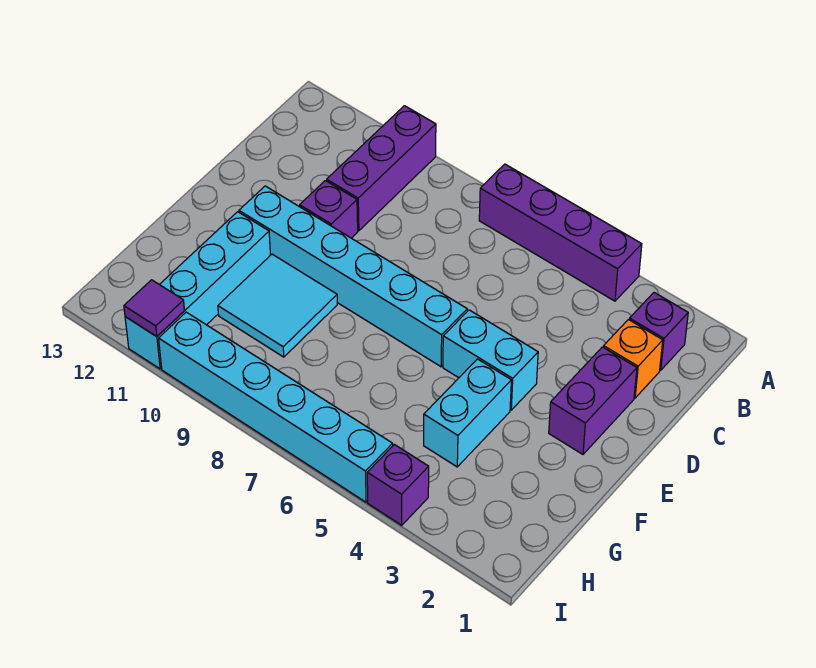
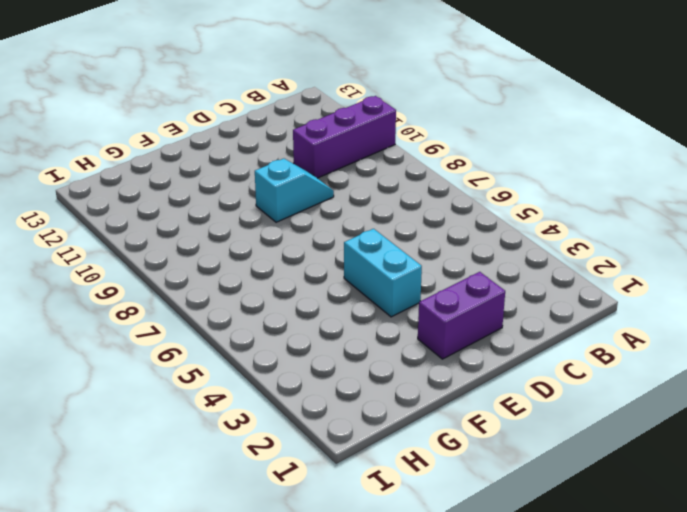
cyan slope D9:E9 level 1 top E -> cyan brick E6:E11 level 1
none -> purple brick A4:A7 level 1
none -> purple brick B2 level 1
none -> orange brick C2 level 1

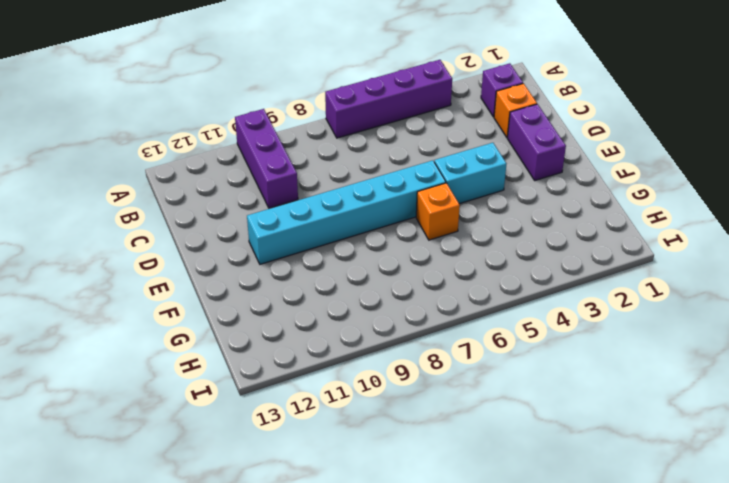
orange brick F6 level 1 -> none
none -> purple brick D10 level 1
none -> cyan brick F4:G4 level 1
none -> cyan tile F9:G10 level 1

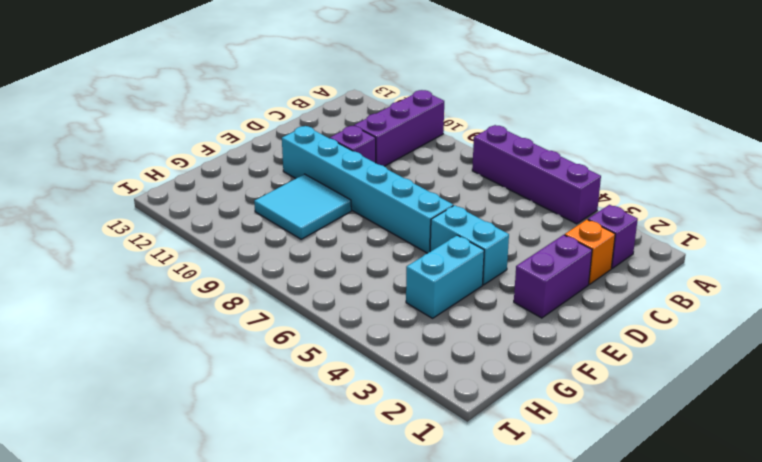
none -> cyan brick F11:I11 level 1
none -> purple brick I4 level 1
none -> cyan brick I5:I10 level 1

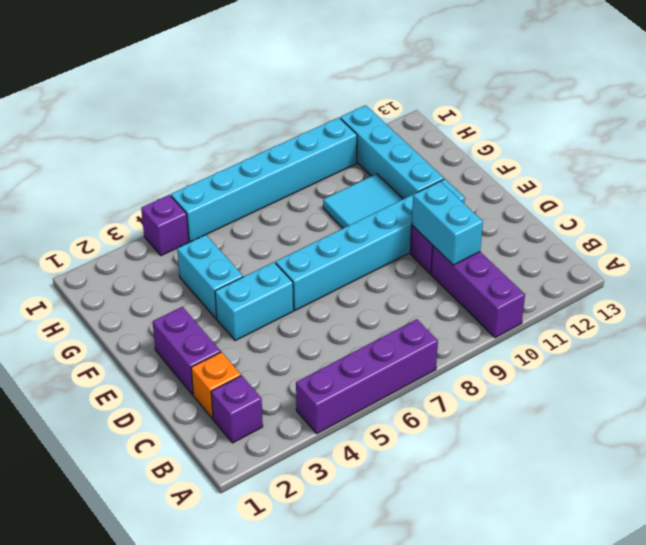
cyan brick C10:D10 level 2 -> none
none -> purple tile I11 level 2

